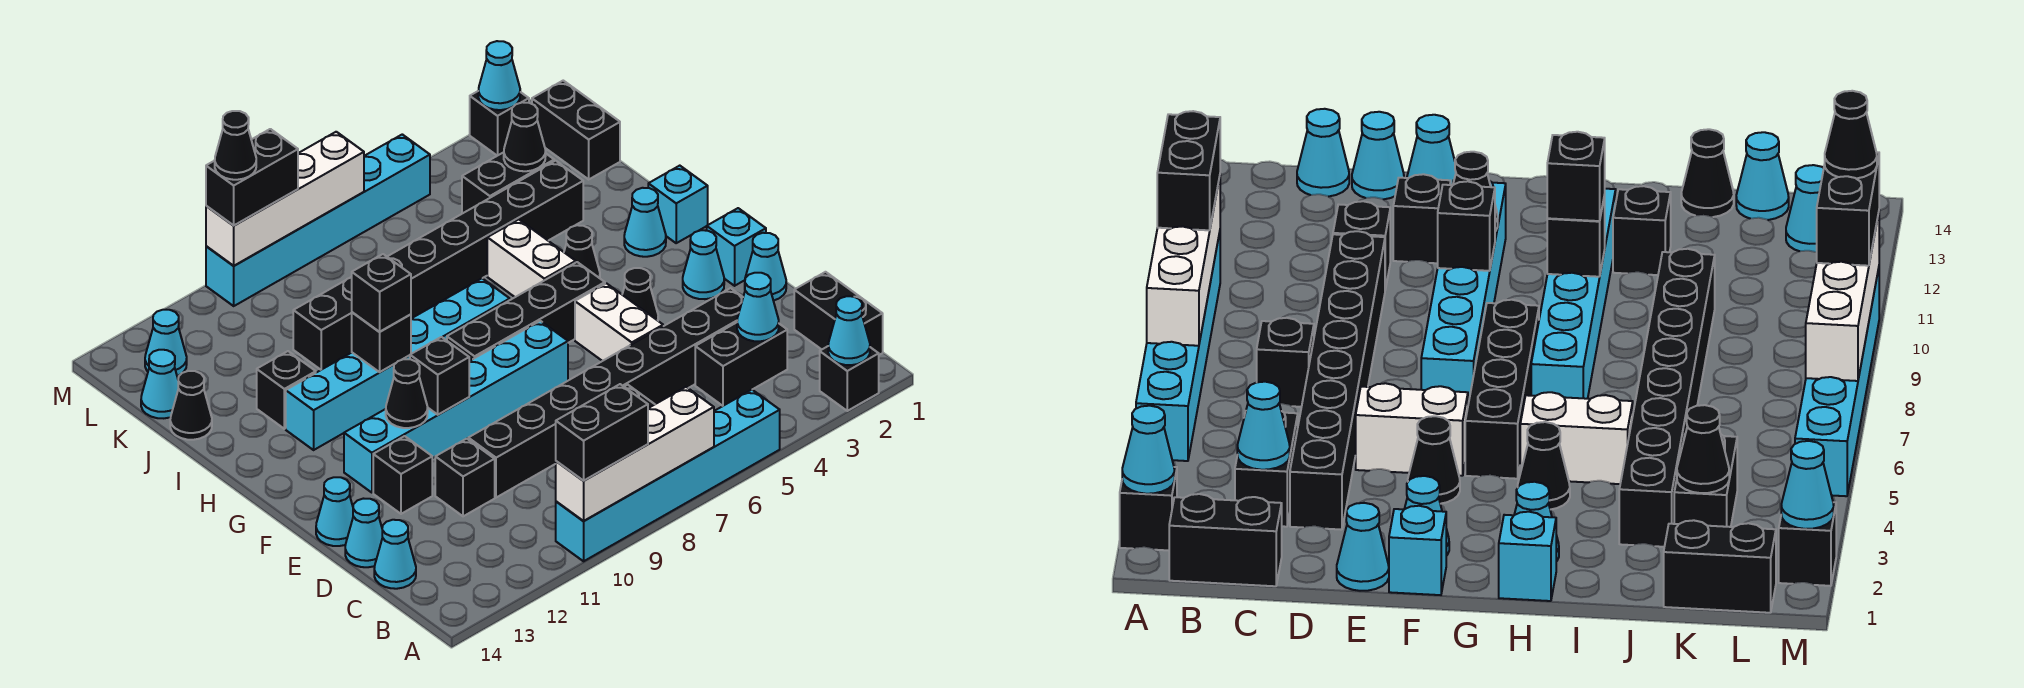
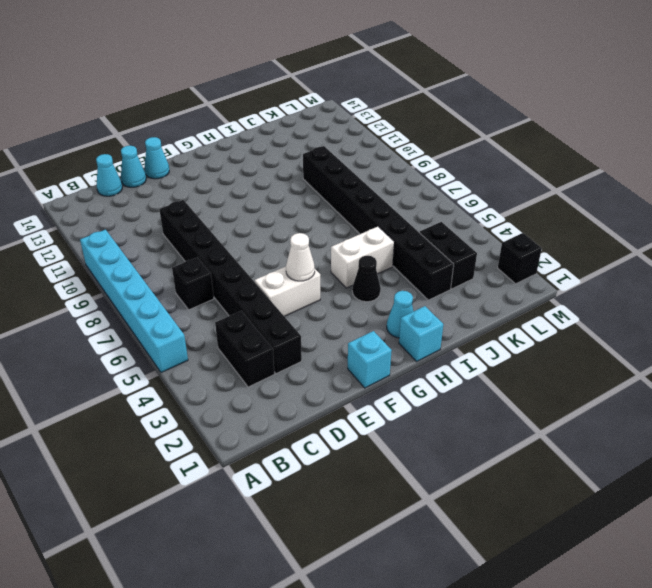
white cone F5 level 2 -> none
none -> black brick A2 level 1
none -> black brick B1:C1 level 1
none -> black brick D11 level 1
none -> cyan cone E1 level 1

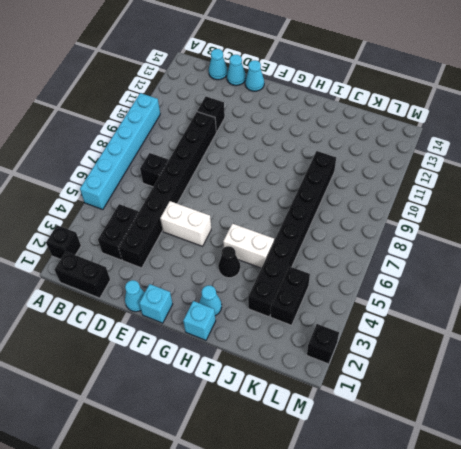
none -> black brick E12 level 1
none -> cyan cone F2 level 1
none -> black cone F4 level 1
none -> cyan brick F7:F12 level 1

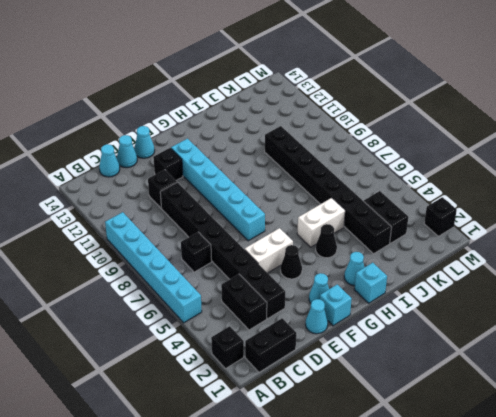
none -> black brick G5:G8 level 1
none -> cyan brick H7:H12 level 1
none -> black brick I12 level 1
none -> black cone J14 level 1

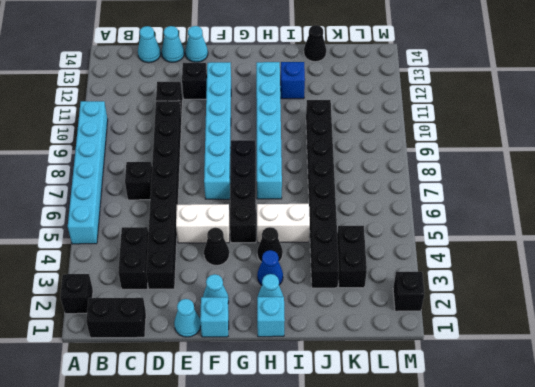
blue cone H3 level 1 -> none
blue brick I12 level 1 -> black brick I12 level 1
none -> black brick K1:L1 level 1
none -> cyan cone K14 level 1
none -> cyan cone L13 level 1
none -> cyan brick M5:M10 level 1

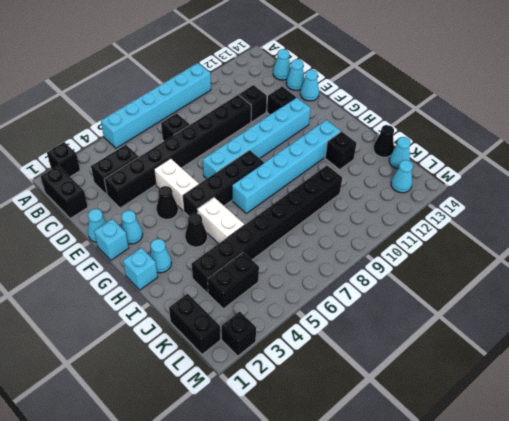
none -> cyan brick M5:M10 level 1
none -> cyan cone A2 level 2
none -> white brick A7:A10 level 2
none -> cyan cone C3 level 2

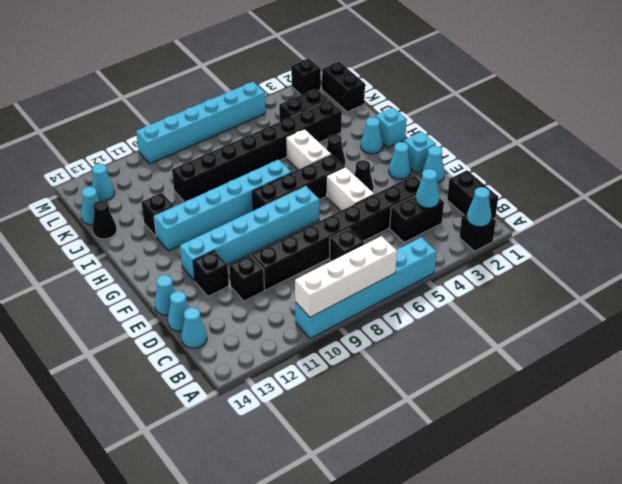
none -> black brick F10 level 2
none -> black cone F11 level 2
none -> black brick H10 level 2
none -> black cone K3 level 2

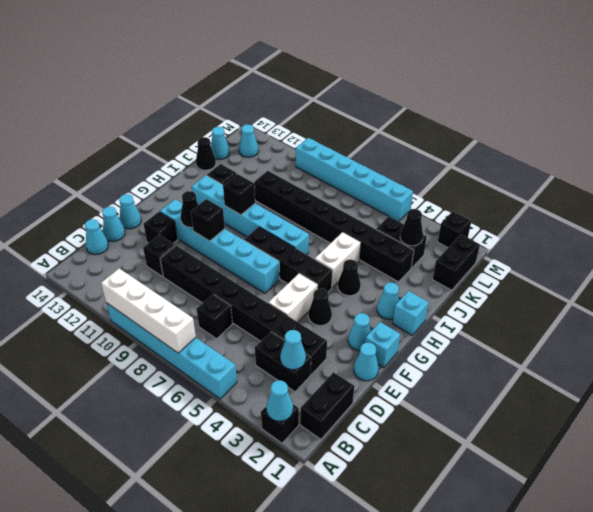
none -> cyan cone M2 level 2
none -> white brick M7:M10 level 2
none -> black brick A9:A10 level 3
none -> black brick H10 level 3

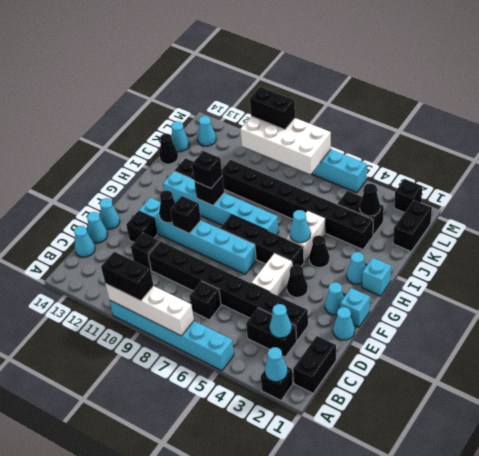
cyan cone H5 level 2 -> cyan cone M2 level 2
white brick L7:M10 level 2 -> white brick M7:M10 level 2
none -> black cone M10 level 4

